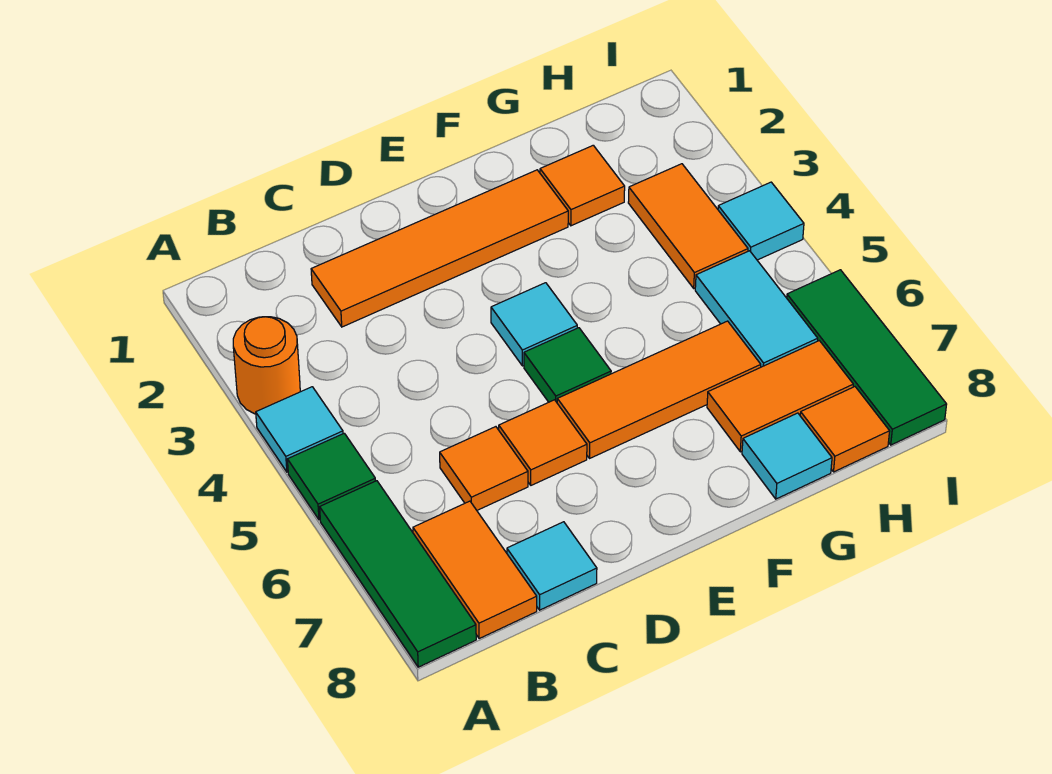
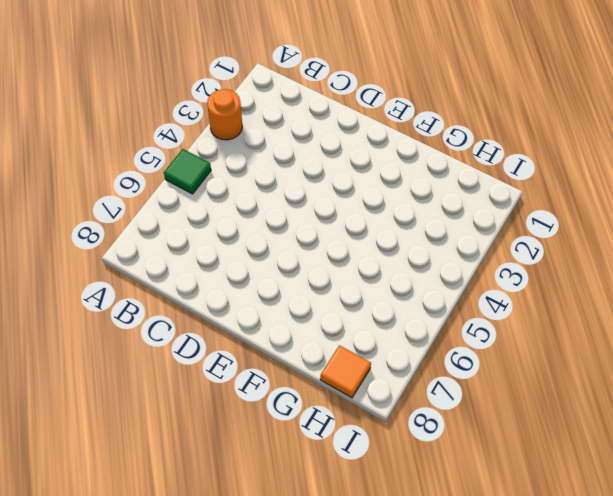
none -> cyan tile A4 level 1
none -> green tile A6:A8 level 1
none -> orange tile B7:B8 level 1

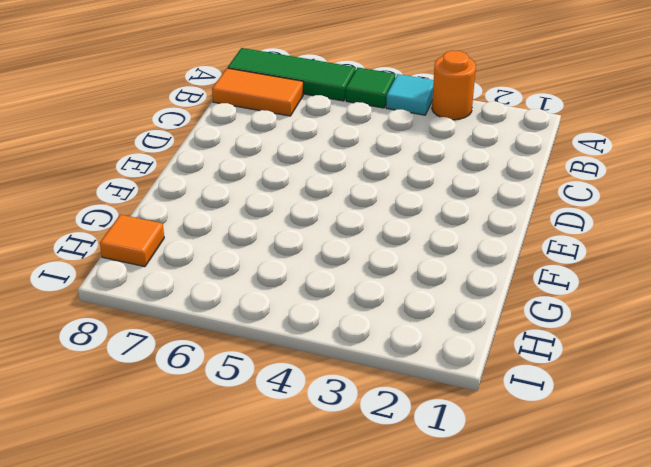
none -> orange tile C2:F2 level 1
none -> orange tile C6 level 1
none -> cyan tile C8 level 1

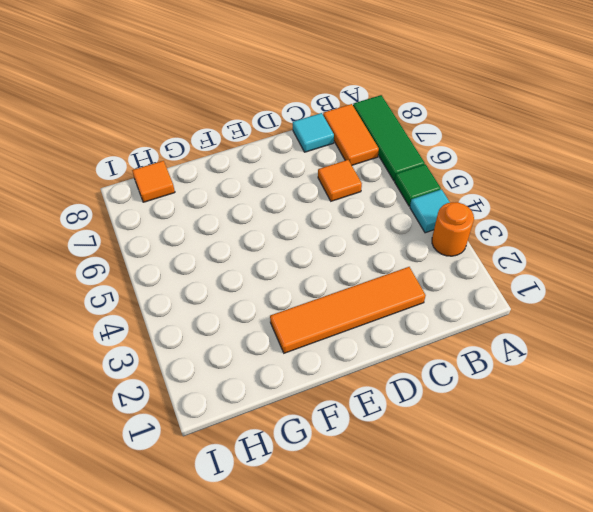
none -> orange tile D6 level 1
none -> cyan tile E4 level 1
none -> green tile E5 level 1

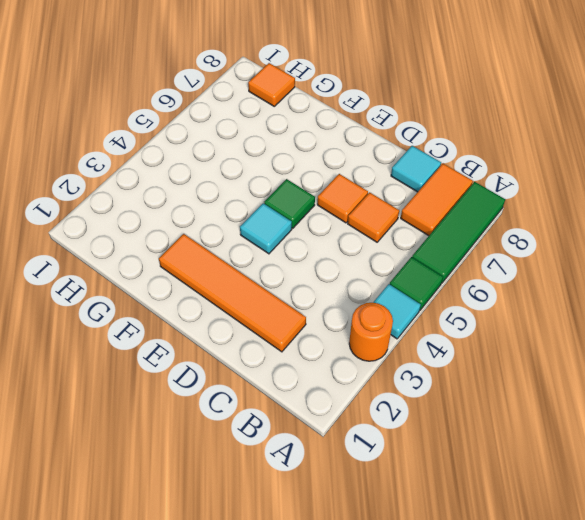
none -> orange tile E6:G6 level 1
none -> orange tile G2 level 1
none -> orange tile G7:H7 level 1

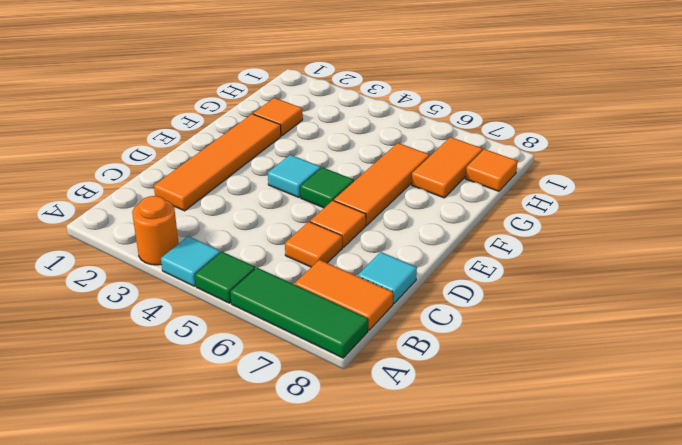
none -> cyan tile G8 level 1
none -> orange tile H3:H4 level 1
none -> cyan tile H5:H6 level 1

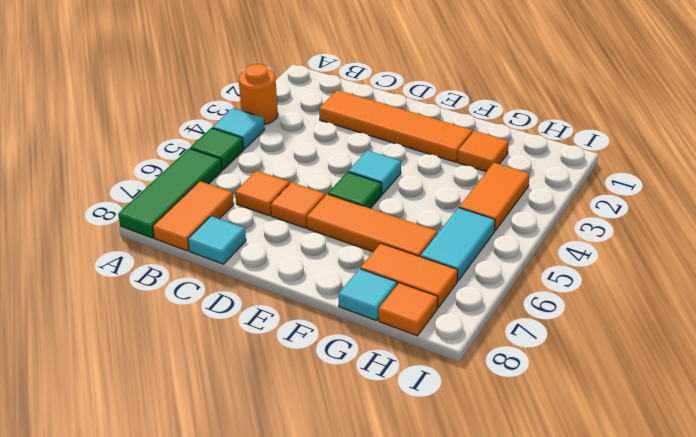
none -> cyan tile I4 level 1
none -> green tile I6:I8 level 1

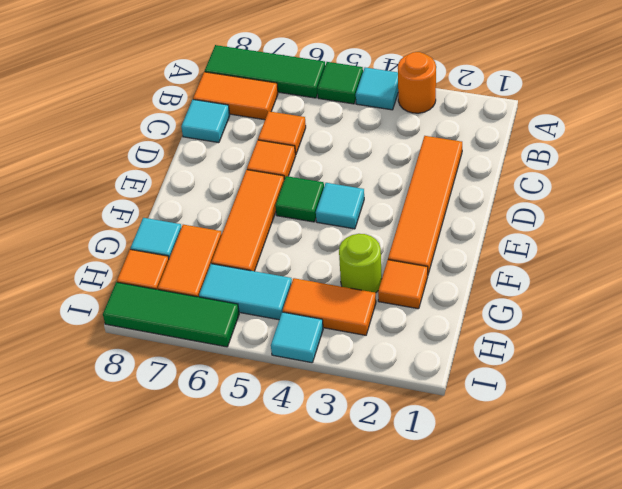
lime round brick G3 level 1 -> none

